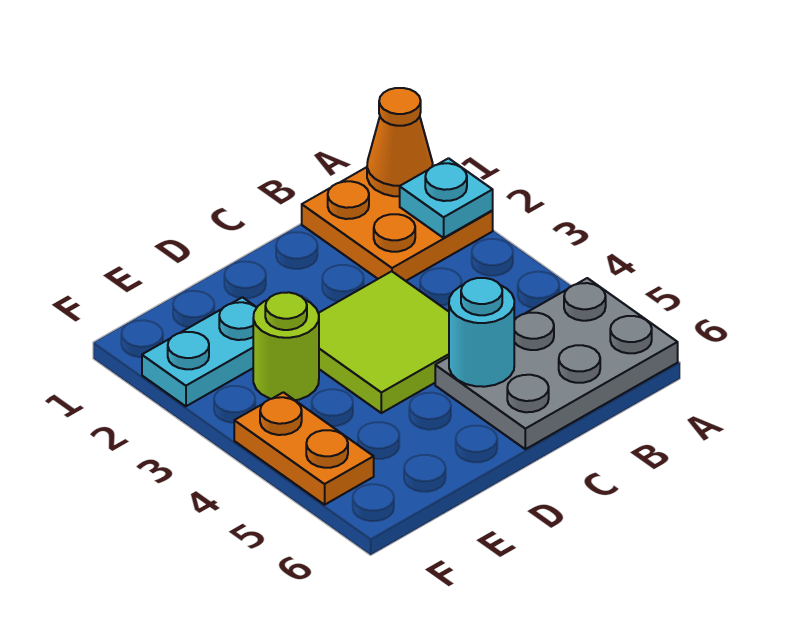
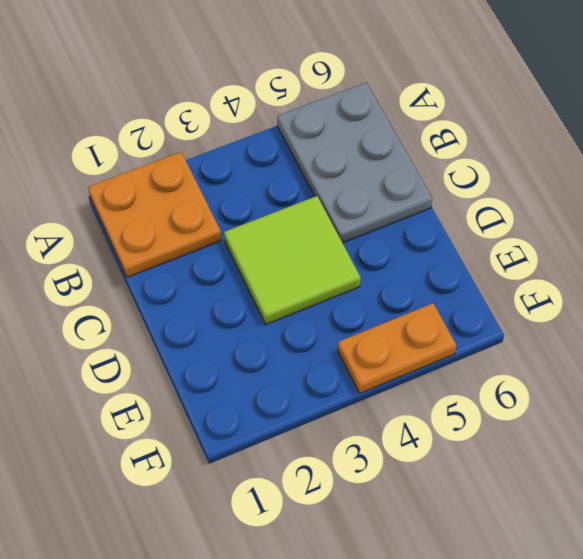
none -> cyan plate E2:F2 level 1
none -> lime round brick E3 level 1

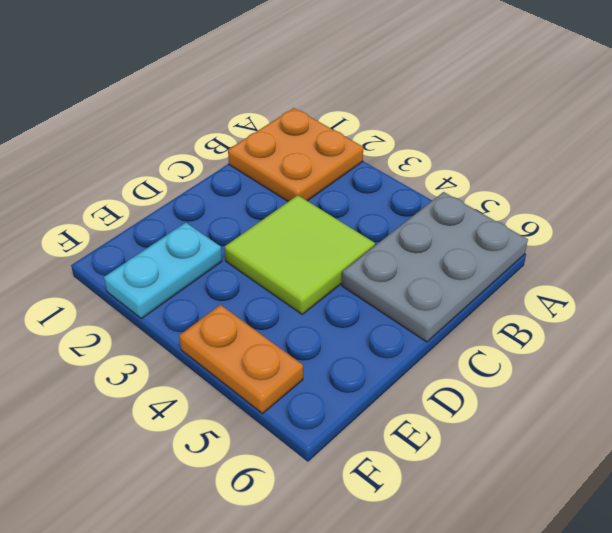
none -> lime round brick E3 level 1
none -> orange cone A1 level 2

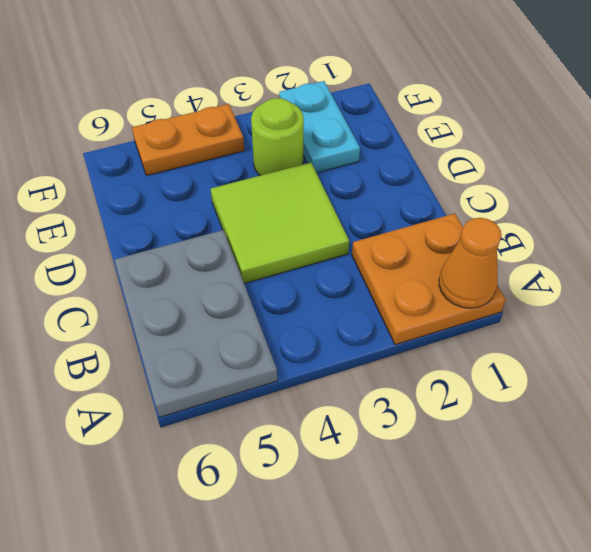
none -> cyan plate A2 level 2
none -> cyan round brick C5 level 2

